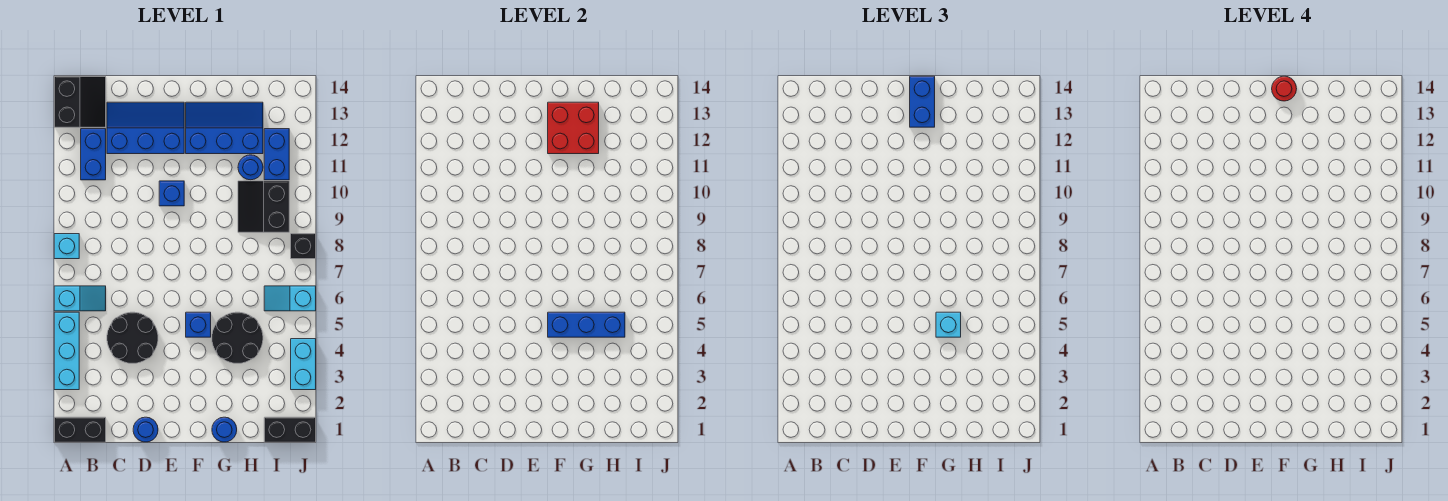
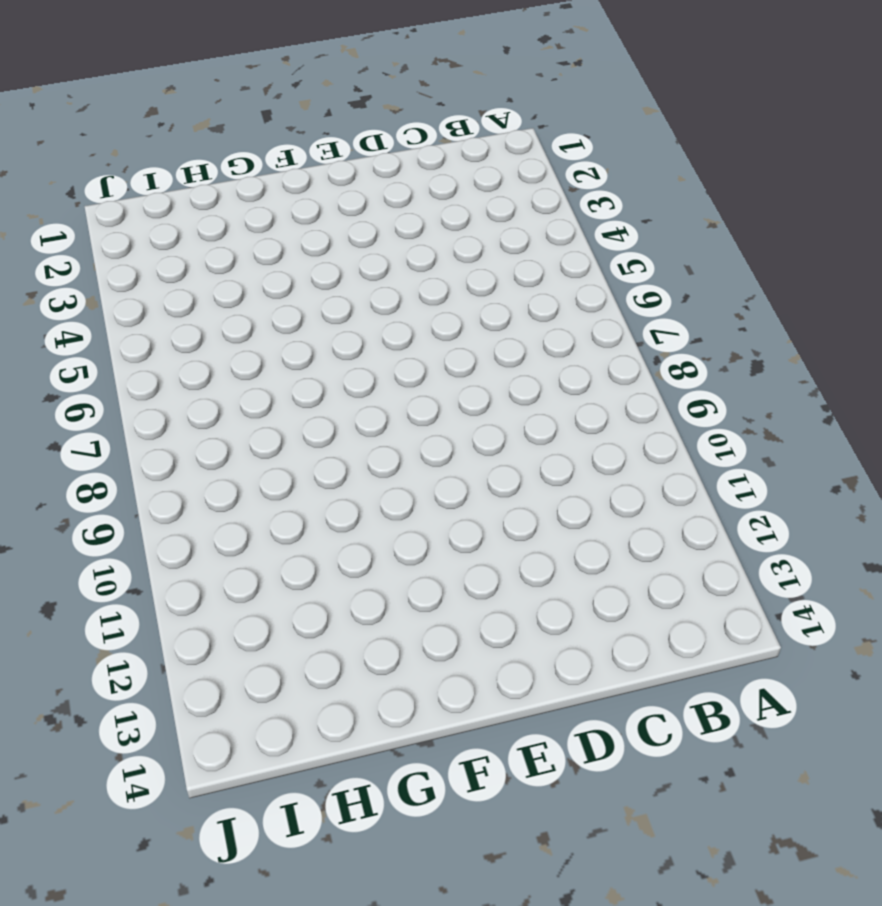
none -> black brick A1:B1 level 1
none -> cyan brick A3:A5 level 1
none -> cyan slope A6:B6 level 1 top A

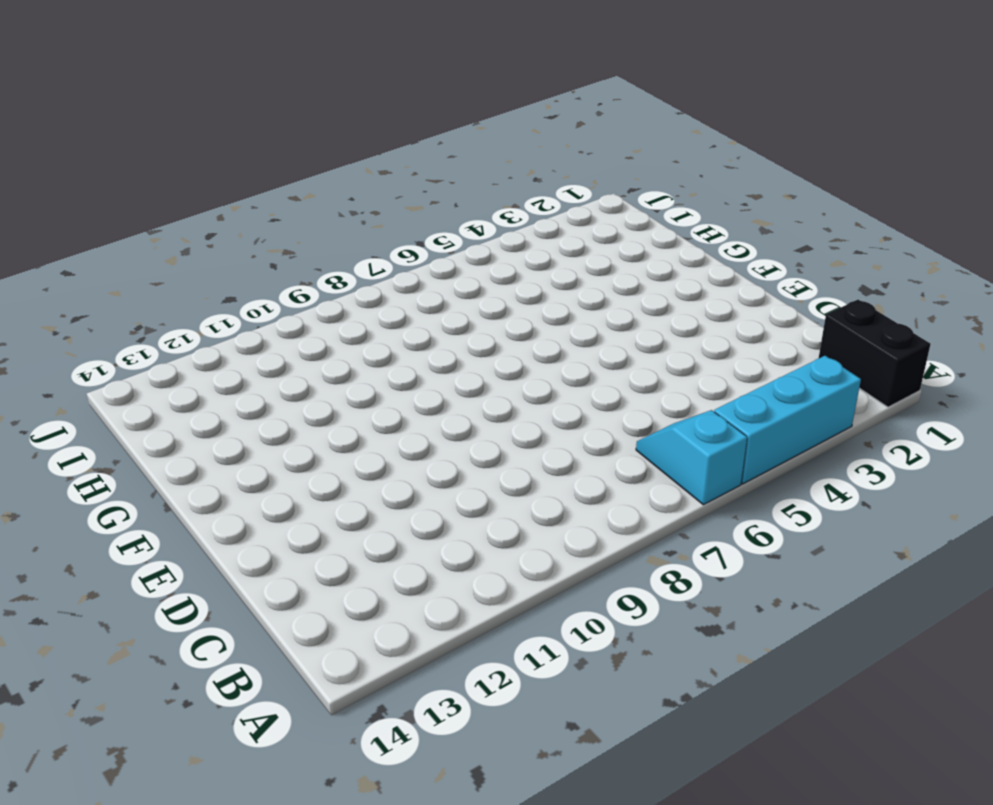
none -> cyan brick A8 level 1
none -> black slope A13:B14 level 1 top A
none -> blue brick B11:B12 level 1

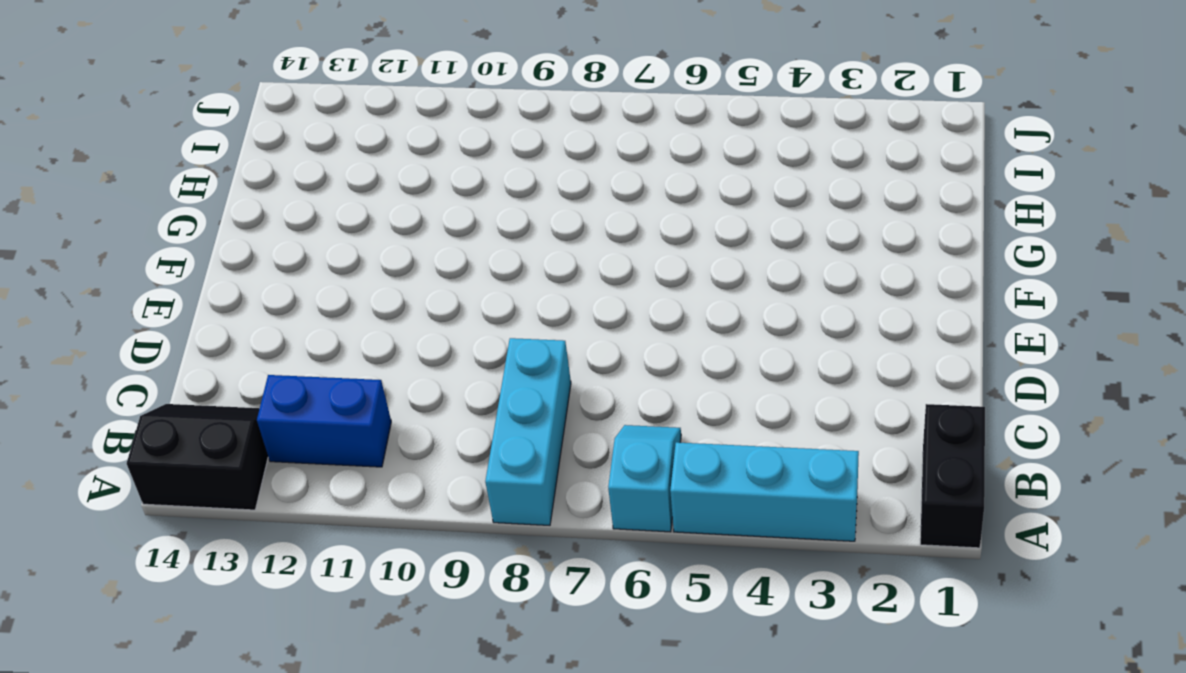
cyan brick A8:C8 level 1 -> cyan brick A8 level 1
none -> black round brick C4:D5 level 1
none -> blue slope C12:E13 level 1 top 12
none -> blue round brick D1 level 1

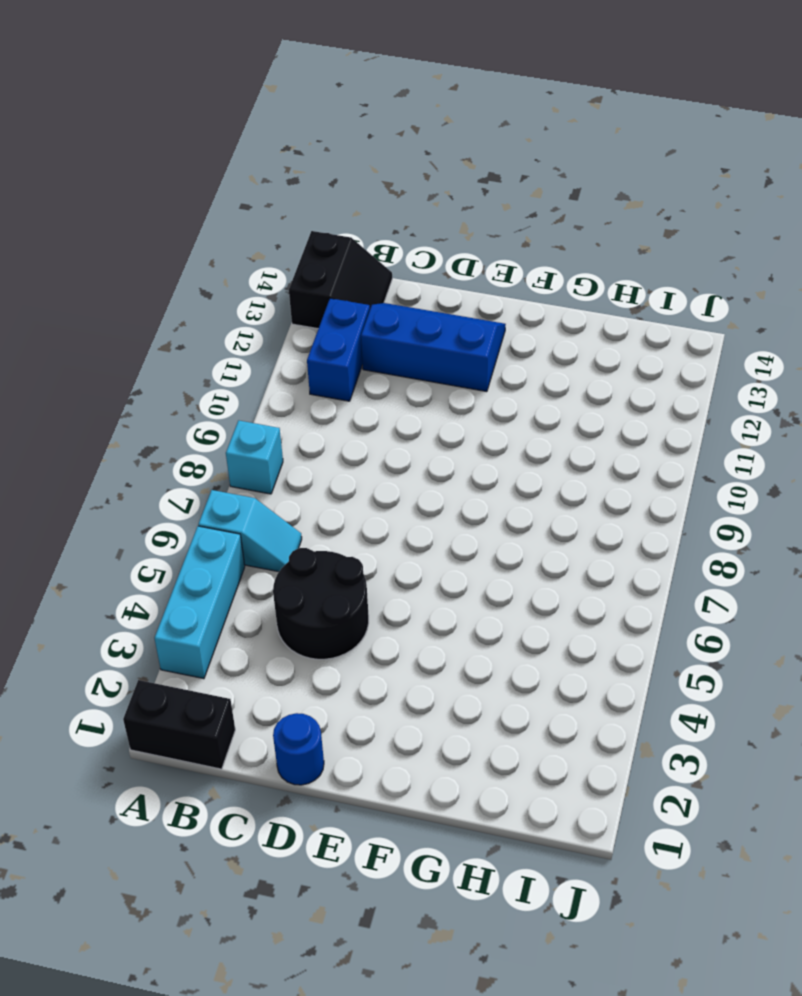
none -> blue brick E10 level 1
none -> blue brick F5 level 1
none -> blue slope F12:H13 level 1 top 12

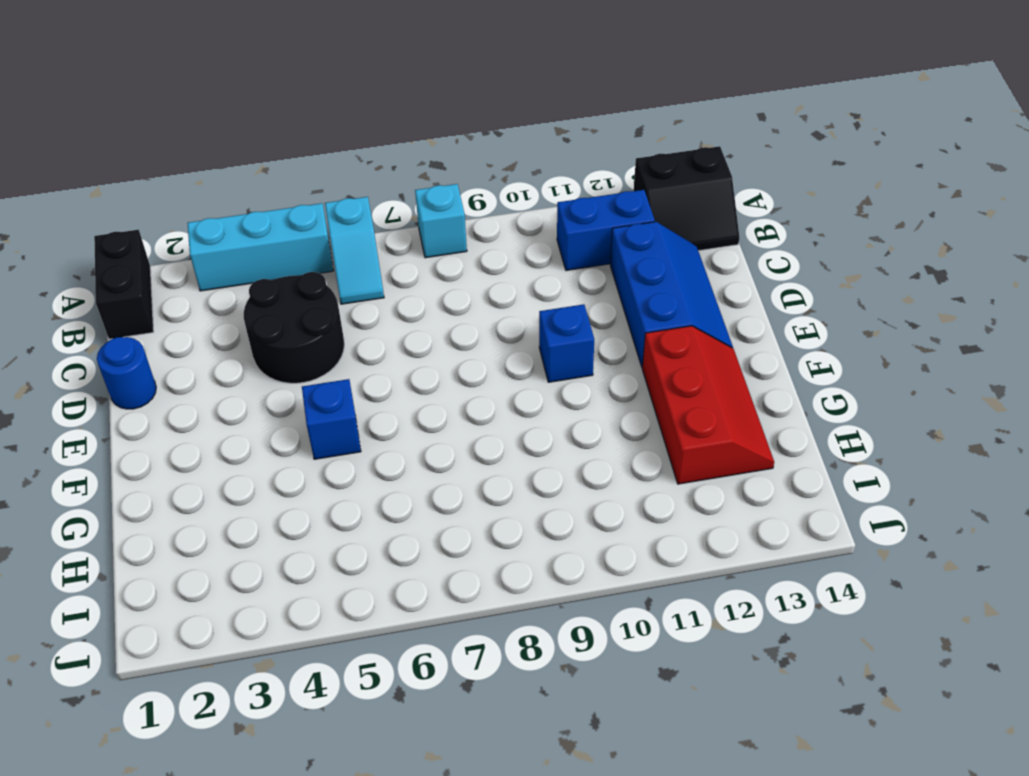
red slope F12:H13 level 1 top 12 -> blue slope F12:H13 level 1 top 12
none -> blue round brick G1 level 1
none -> black round brick G4:H5 level 1
none -> black slope H9:I10 level 1 top I

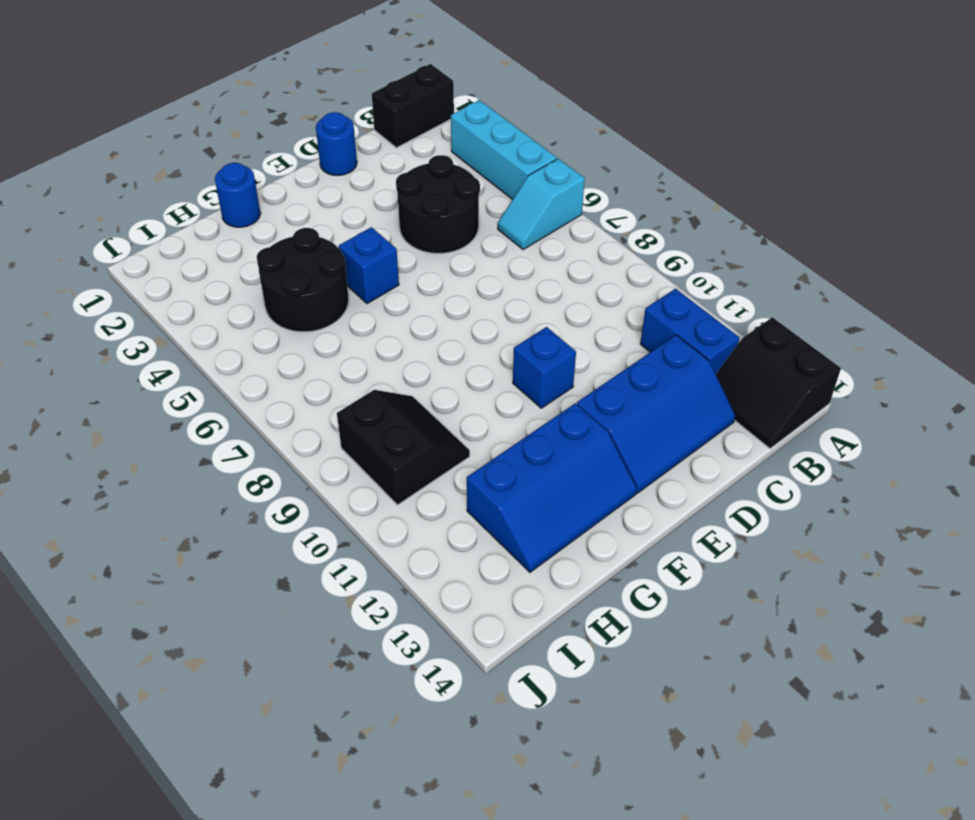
none -> cyan brick A8 level 1
none -> blue round brick H11 level 1
none -> black brick I1:J1 level 1

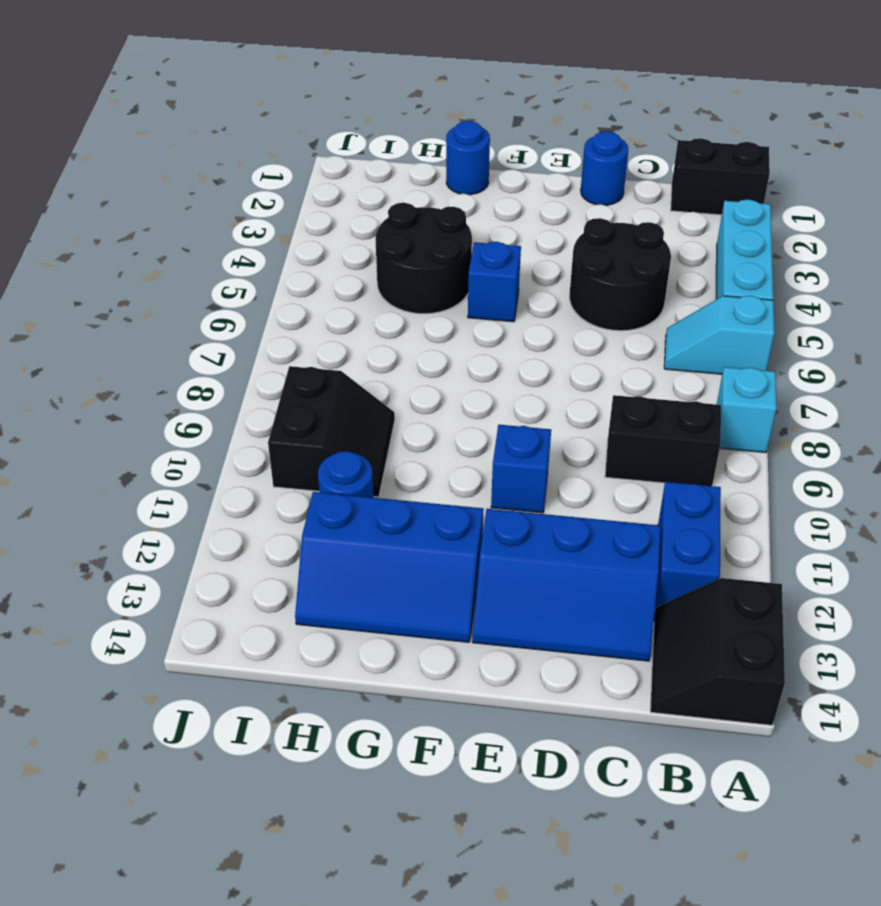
black brick B9:C9 level 1 -> black brick I1:J1 level 1
none -> cyan slope I6:J6 level 1 top J
none -> blue brick I11:I12 level 1
none -> cyan brick J3:J4 level 1

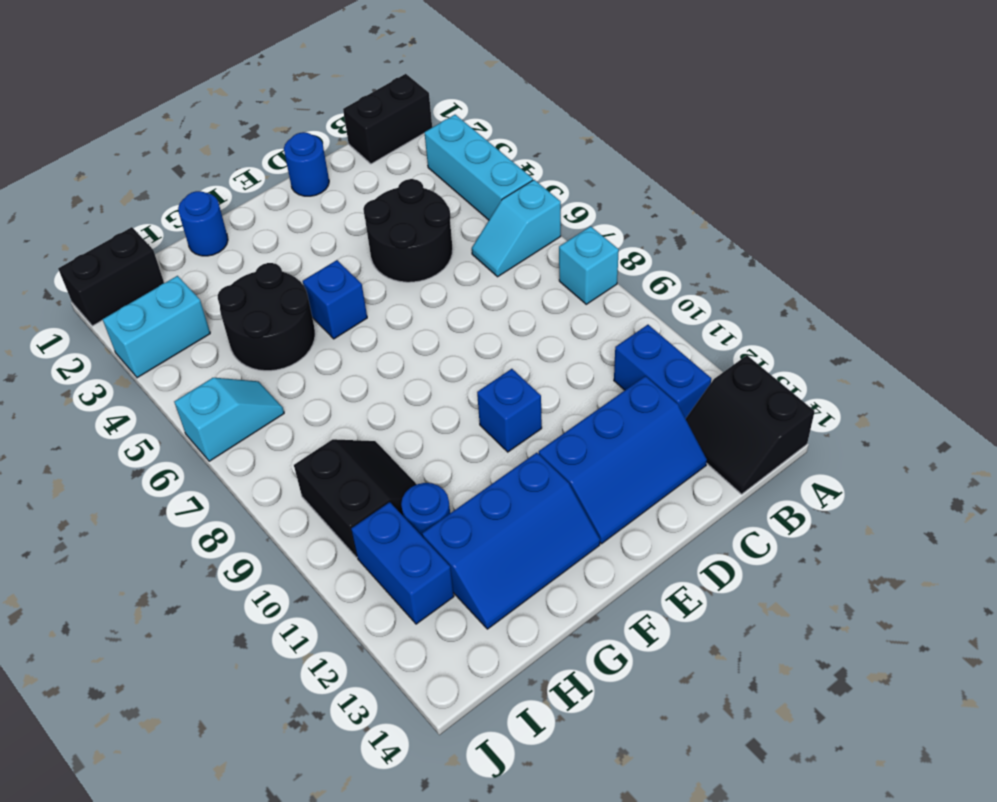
cyan brick I3:J3 level 1 -> cyan brick J3:J4 level 1
none -> black brick J8 level 1
none -> blue brick F5:H5 level 2
none -> red brick F12:G13 level 2

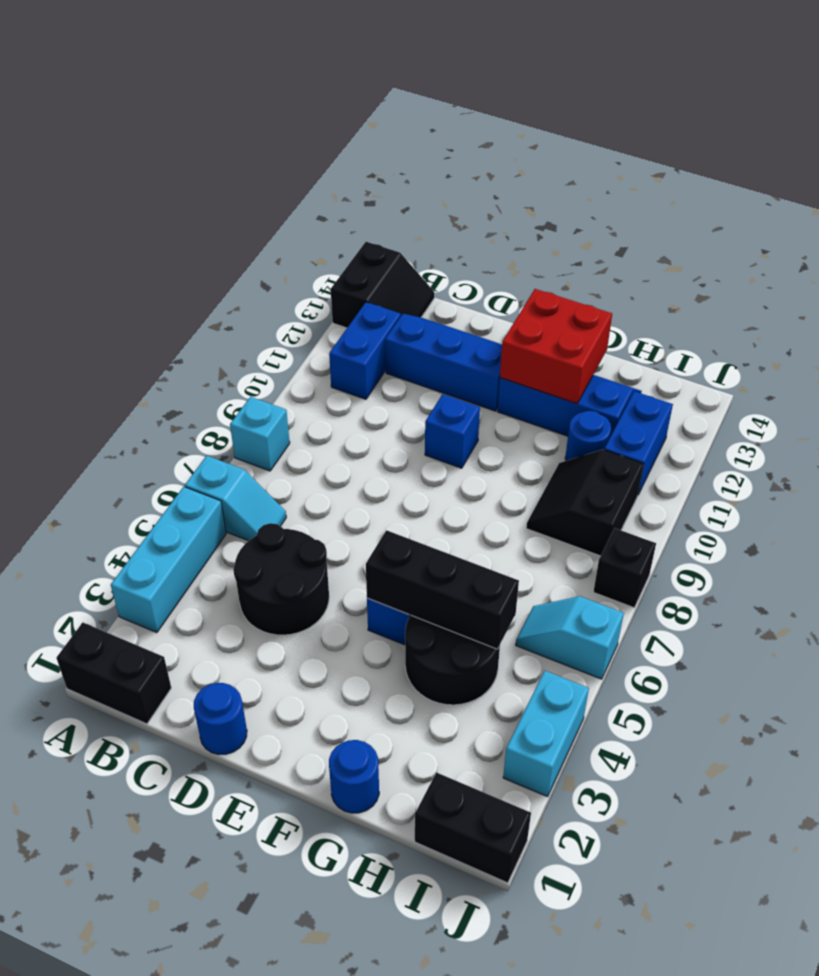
black brick F5:H5 level 2 -> blue brick F5:H5 level 2
none -> blue brick F13:F14 level 3
none -> cyan brick G5 level 3
none -> red round brick F14 level 4

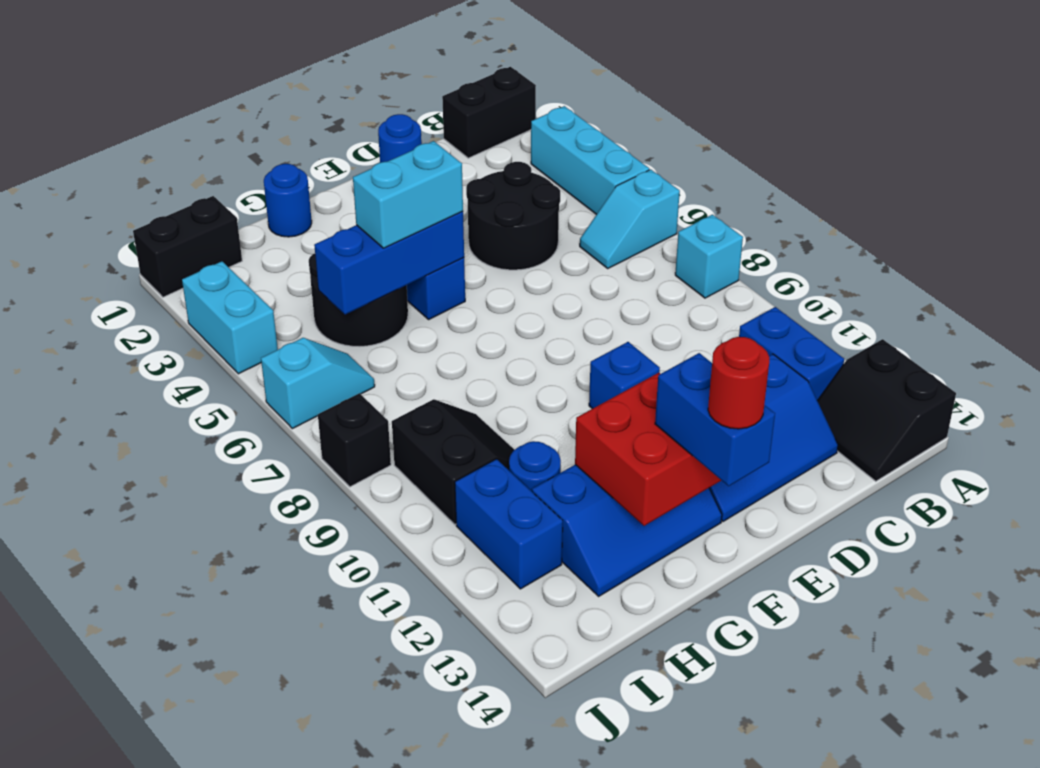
cyan brick F5:G5 level 3 -> cyan brick G5 level 3

